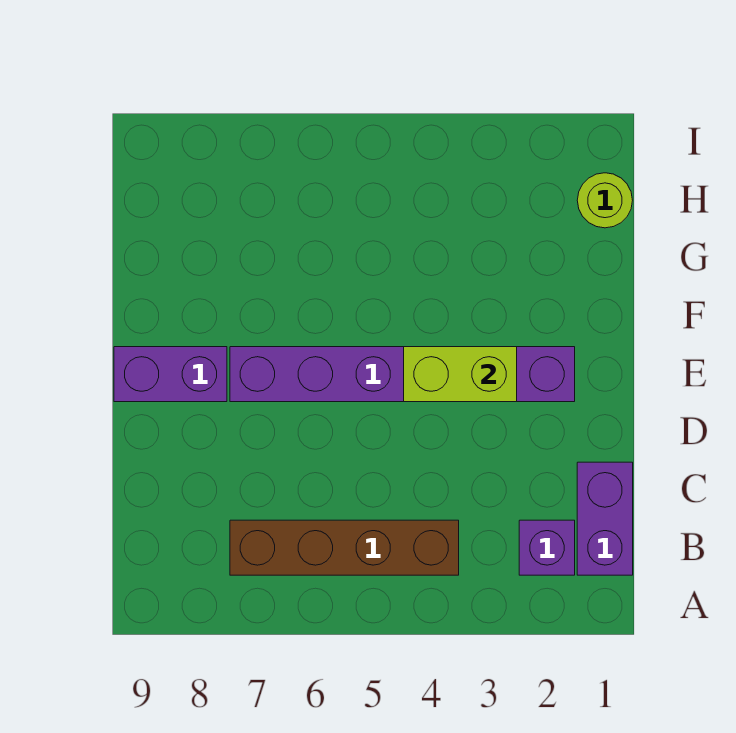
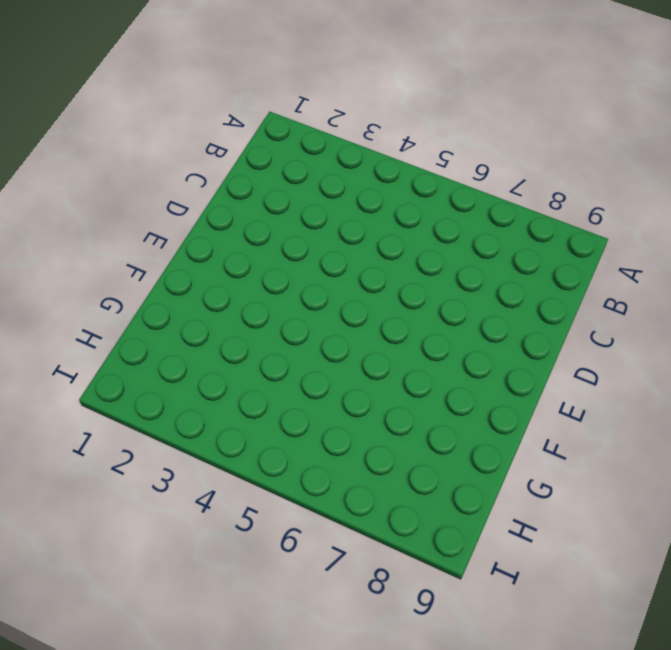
none -> purple brick B1:C1 level 1
none -> purple brick B2 level 1

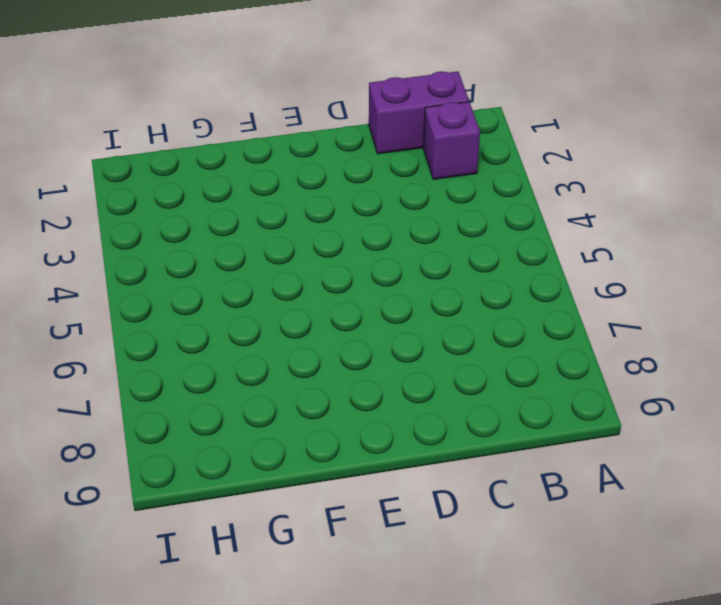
none -> brown brick B4:B7 level 1
none -> purple brick E2:E7 level 1

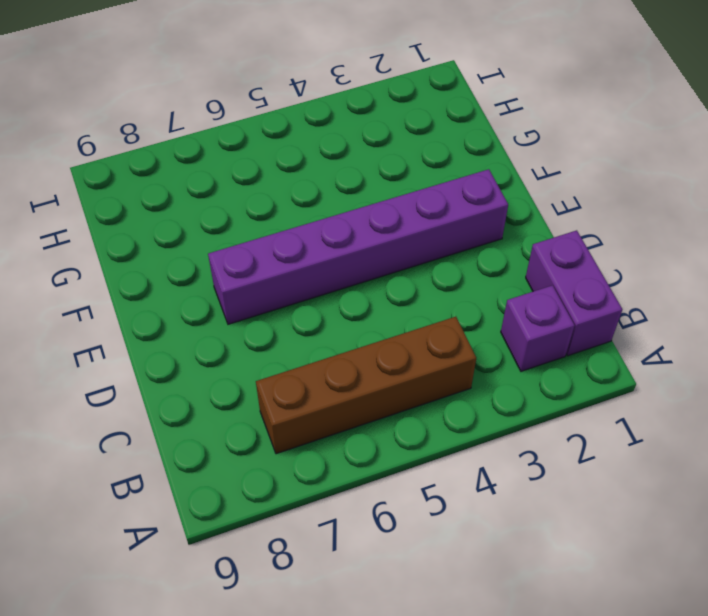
none -> purple brick E8:E9 level 1
none -> lime round brick H1 level 1

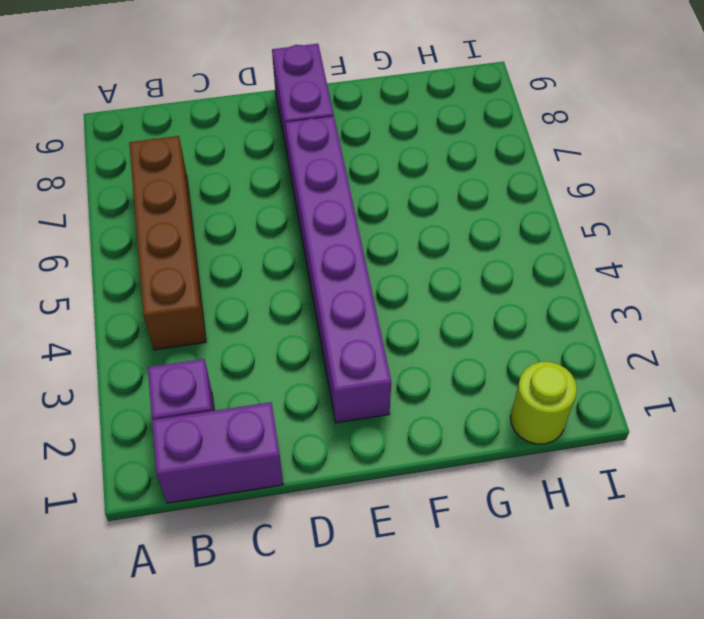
none -> lime brick E3:E4 level 2

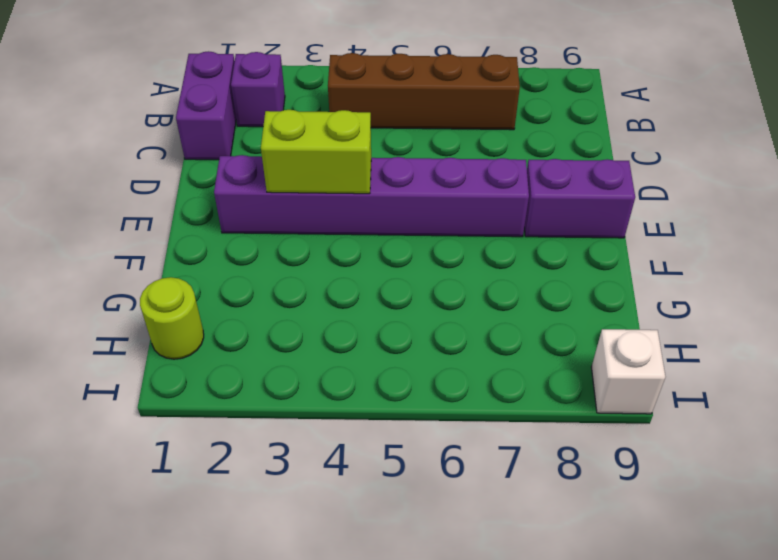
white brick I9 level 1 -> none

